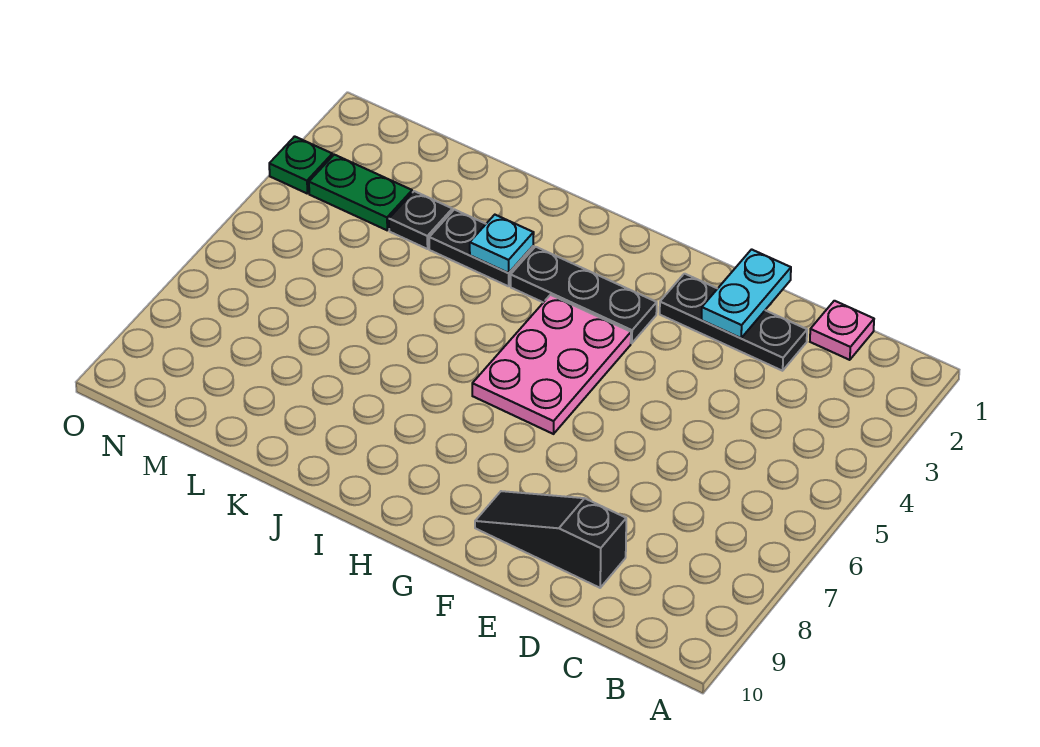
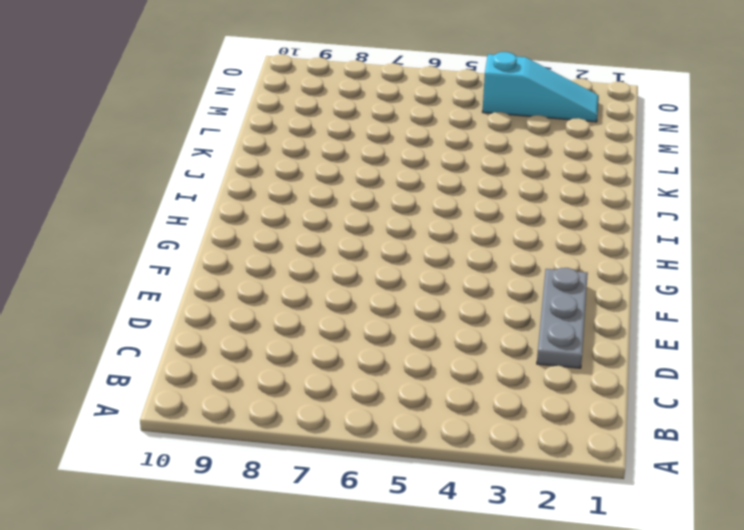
grey plate D2:F2 level 1 -> black plate D2:F2 level 1
cyan slope N2:N4 level 1 top 4 -> green plate M3:N3 level 1
none -> pink plate C1 level 1
none -> black slope D9:F9 level 1 top D

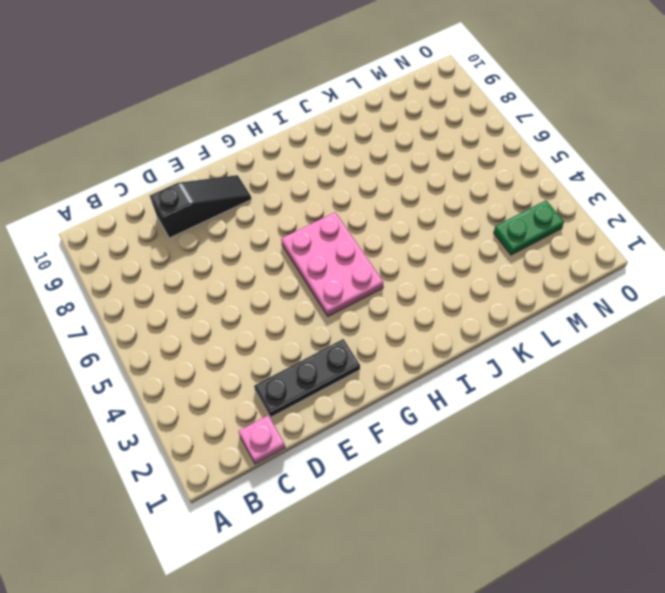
none -> black plate G3:I3 level 1
none -> black plate J3:K3 level 1

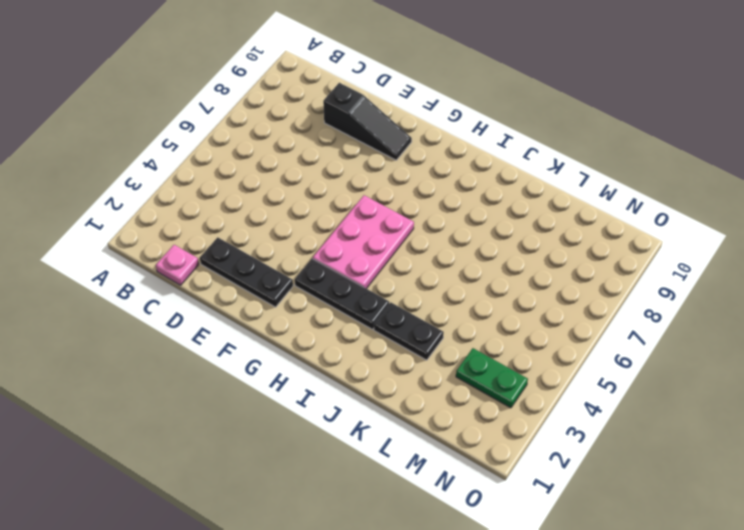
none -> black plate L3 level 1
none -> green plate O3 level 1

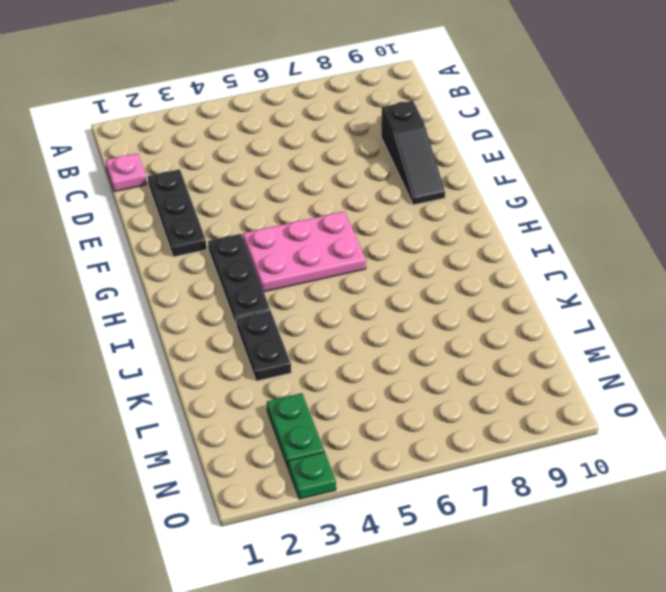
none -> black plate L3 level 1
none -> cyan plate E1:E2 level 2

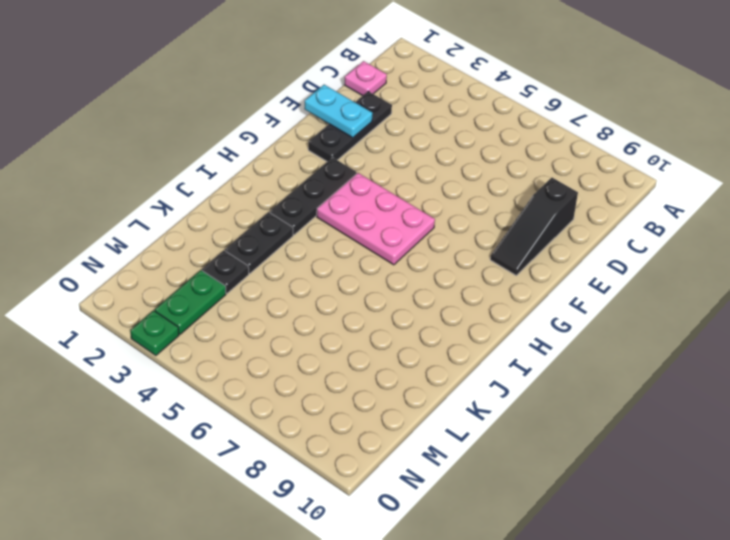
none -> cyan plate J3 level 2

